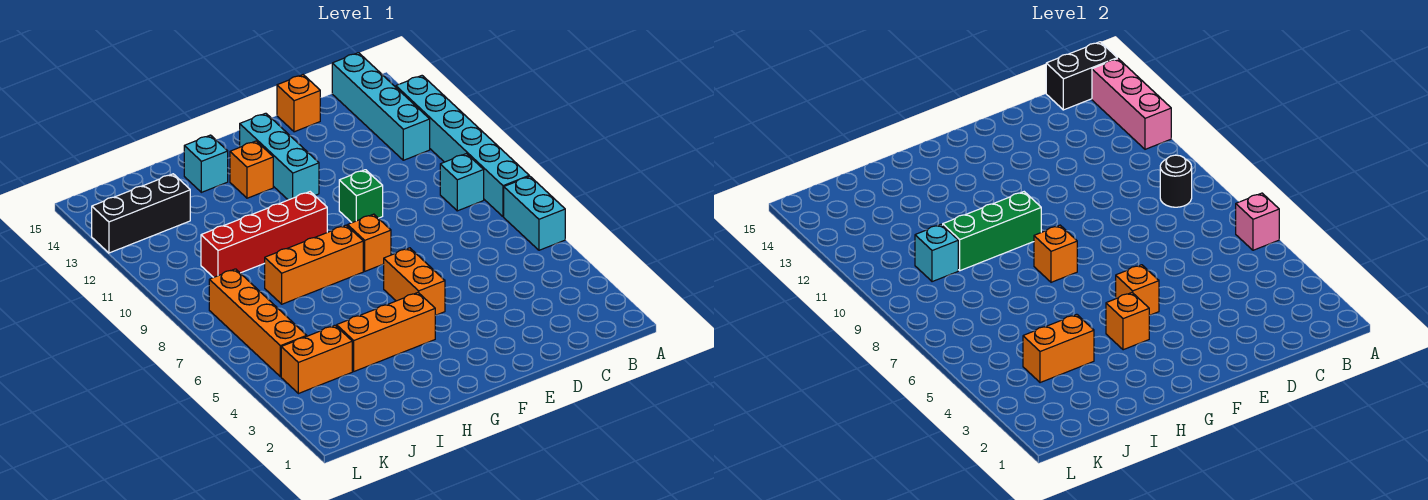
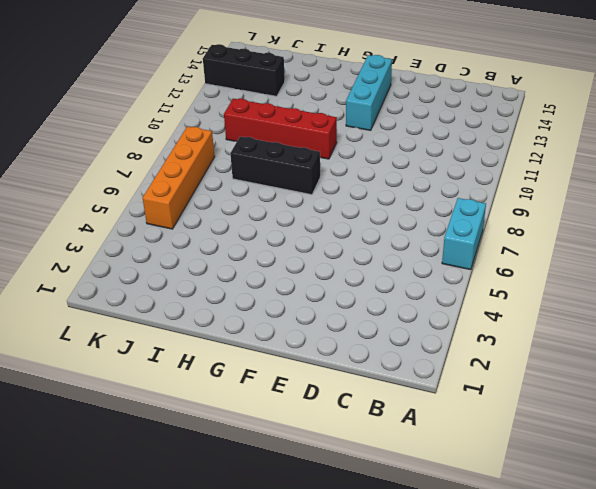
black brick G8:I8 level 1 -> orange brick G8:I8 level 1
none -> cyan brick A8:A13 level 1
none -> cyan brick B9 level 1
none -> cyan brick B12:B15 level 1

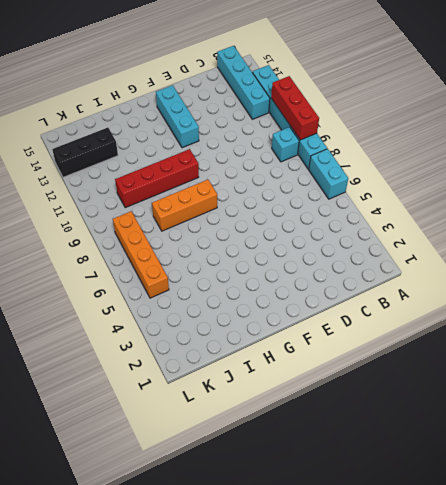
red brick A9:A11 level 2 -> none
none -> orange brick D15 level 1
none -> green brick E10 level 1
none -> orange brick F5:F6 level 1

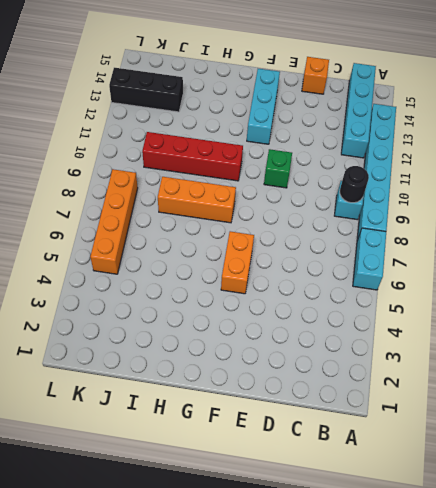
none -> orange brick F8 level 1
none -> orange brick G4:I4 level 1
none -> orange brick G13 level 1

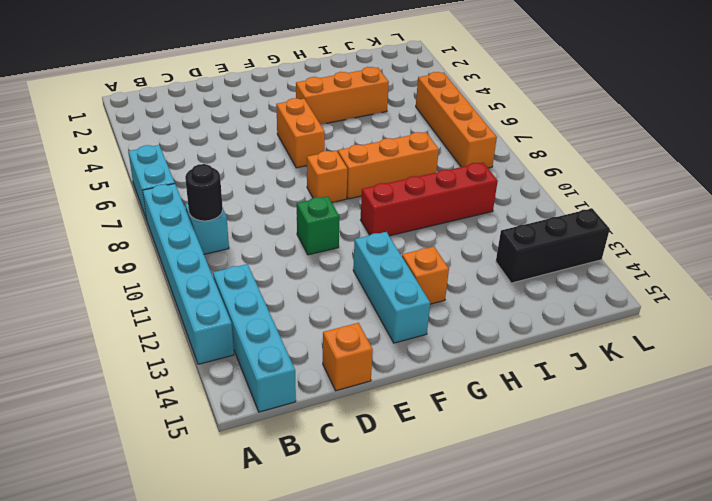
none -> cyan brick H14 level 1
none -> orange brick J4:K4 level 1
none -> pink brick A6 level 2

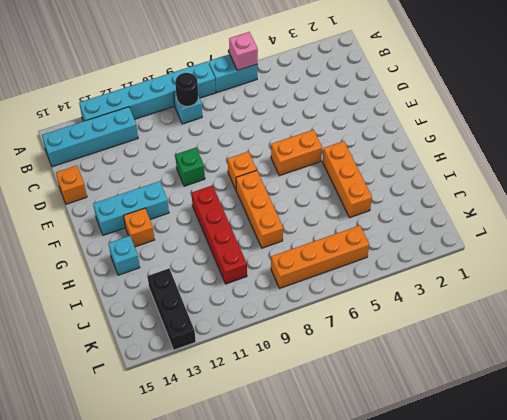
none -> orange brick J4:K4 level 1
none -> pink brick A12:A14 level 2
none -> black brick A15:B15 level 2

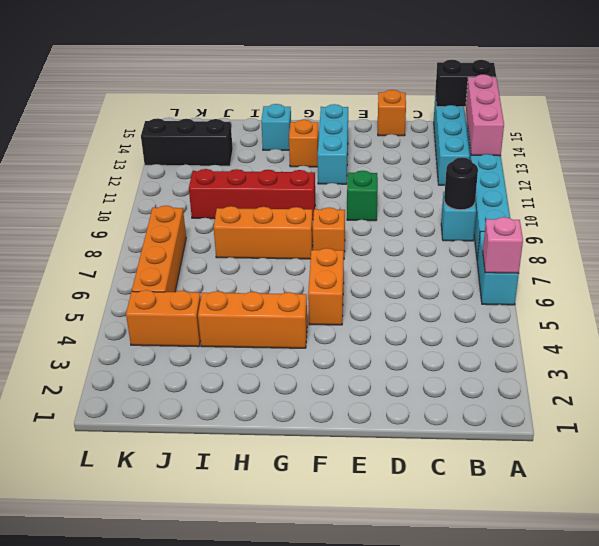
none -> orange brick F5 level 2
none -> orange brick G4 level 2
none -> orange brick G8 level 2

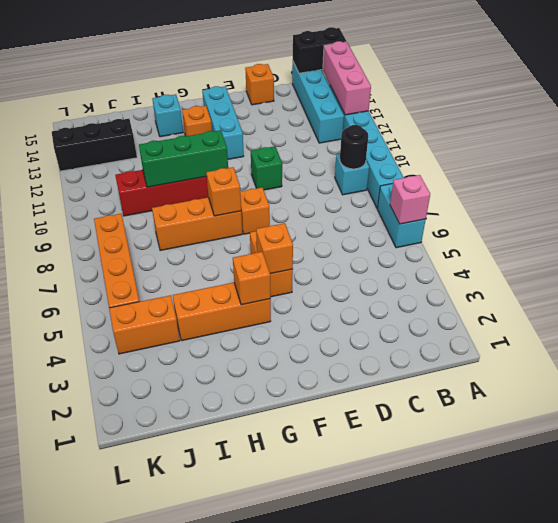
none -> orange brick I4:J4 level 2
none -> cyan brick J10 level 2

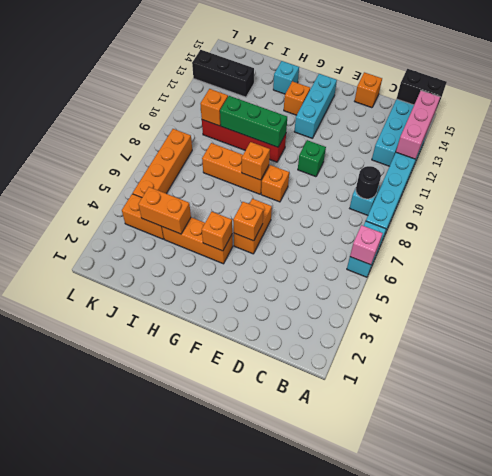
orange brick J10 level 2 -> cyan brick J10 level 2

